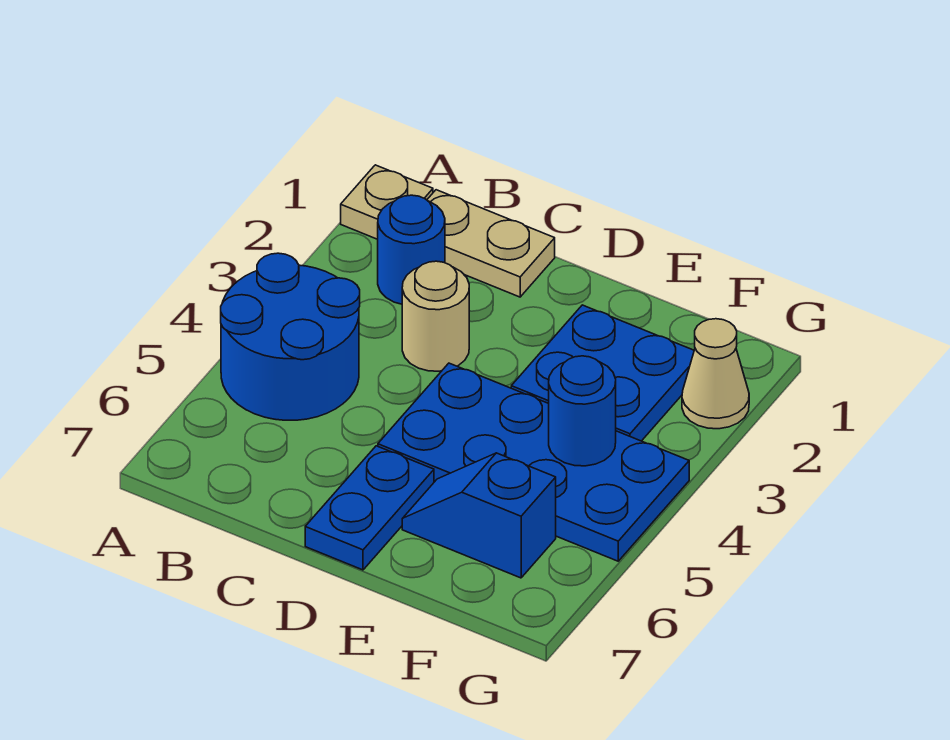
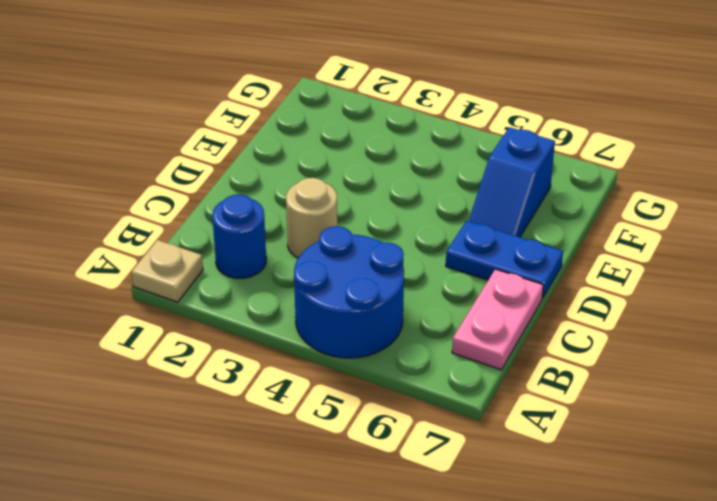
pink plate B7:C7 level 1 -> none
none -> tan plate B1:C1 level 1
none -> blue plate D4:G5 level 1

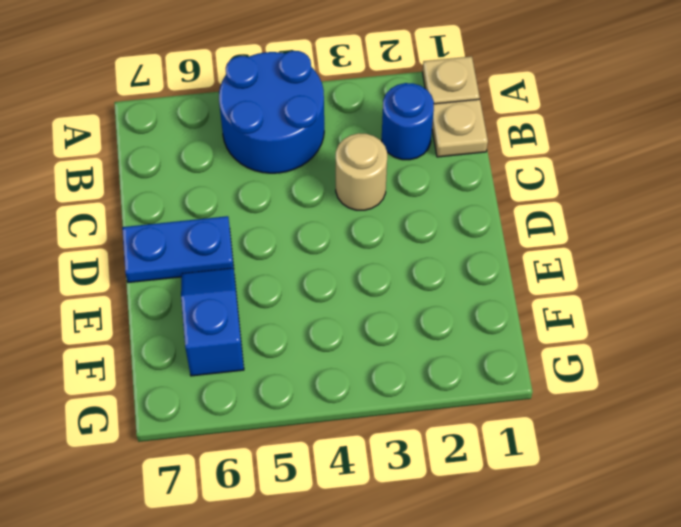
tan plate B1 level 1 -> tan plate B1:C1 level 1
none -> blue plate D4:G5 level 1
none -> blue plate E2:F3 level 1

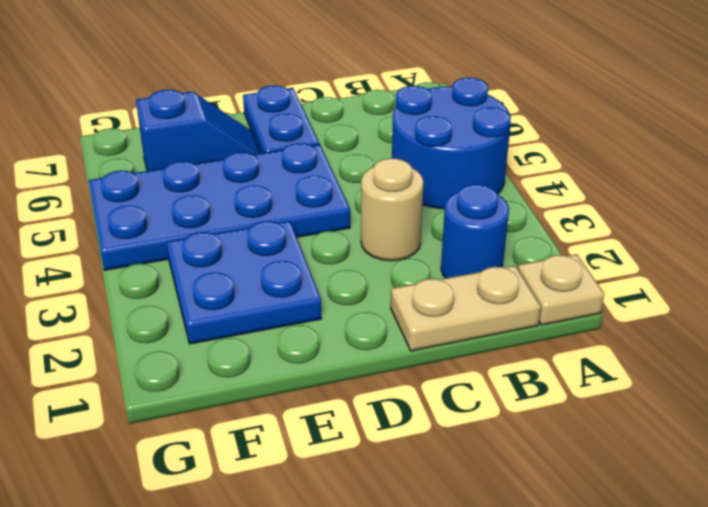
none -> tan cone G2 level 1
none -> blue round brick F4 level 2

